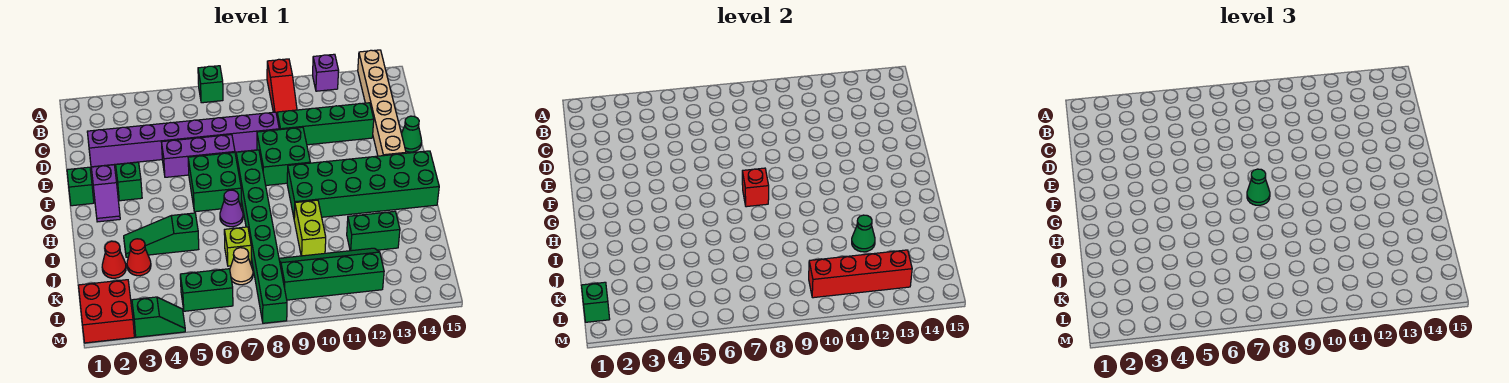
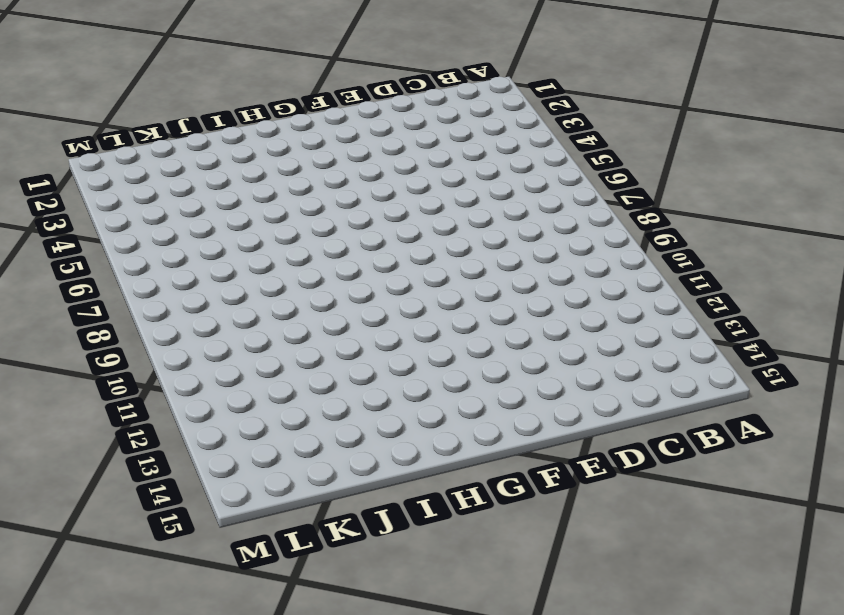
none -> green brick A7 level 1
none -> red slope A10:C10 level 1 top A
none -> purple brick A12 level 1
none -> tan brick A14:F14 level 1

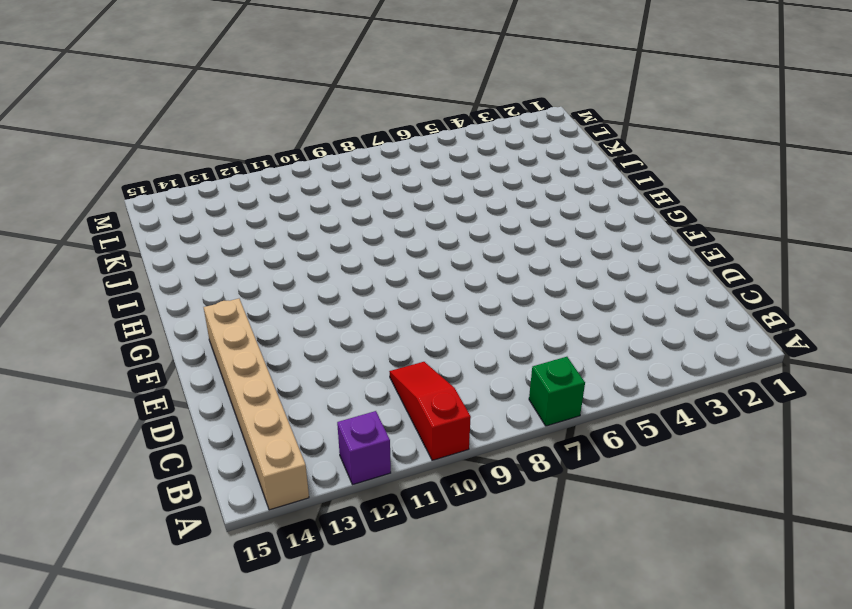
none -> purple brick D2:D9 level 1
none -> green brick D10:D13 level 1
none -> purple brick E5:E7 level 1
none -> green brick E9:F10 level 1

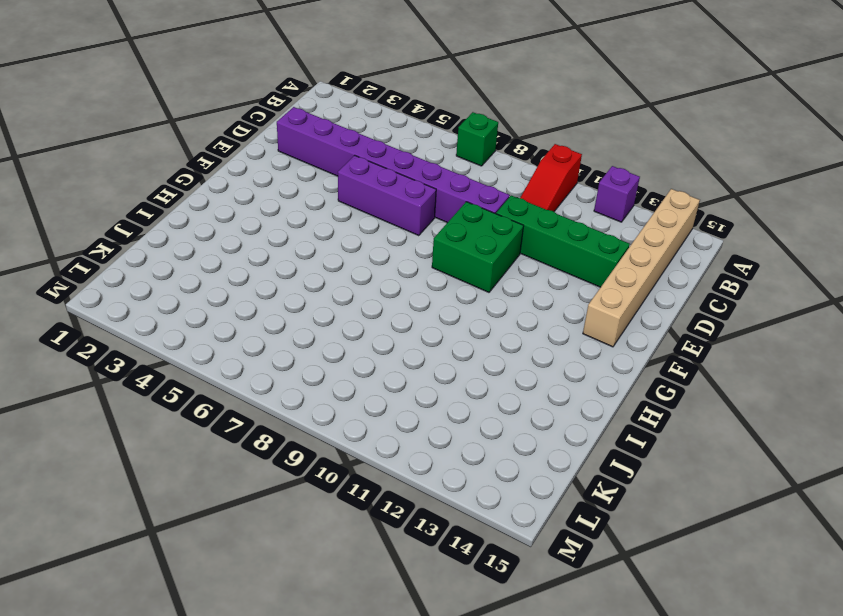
none -> green cone E15 level 1
none -> green brick F1 level 1
none -> purple slope F2:G2 level 1 top F
none -> green brick F3 level 1

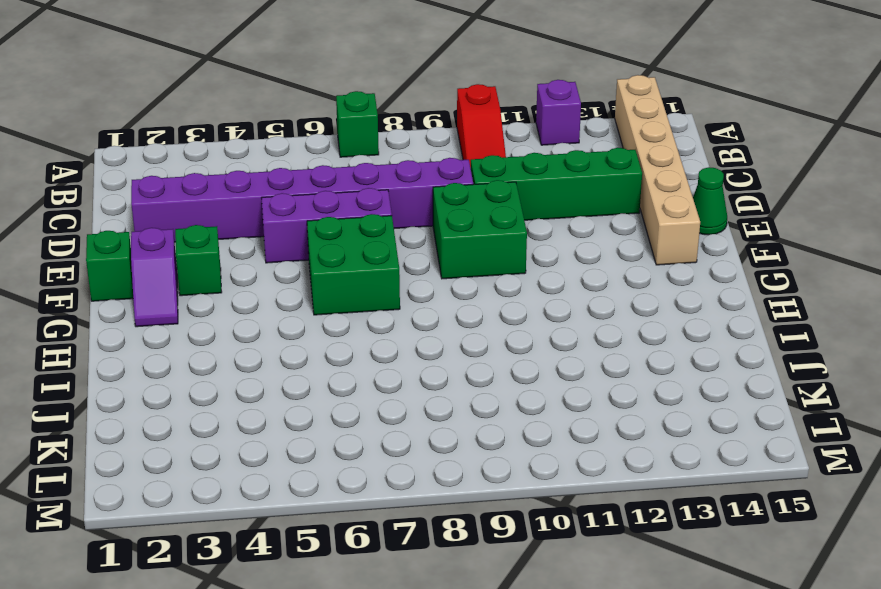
none -> green brick F8:M8 level 1
none -> green brick G10:H15 level 1
none -> purple cone H7 level 1
none -> green slope I3:I5 level 1 top 5

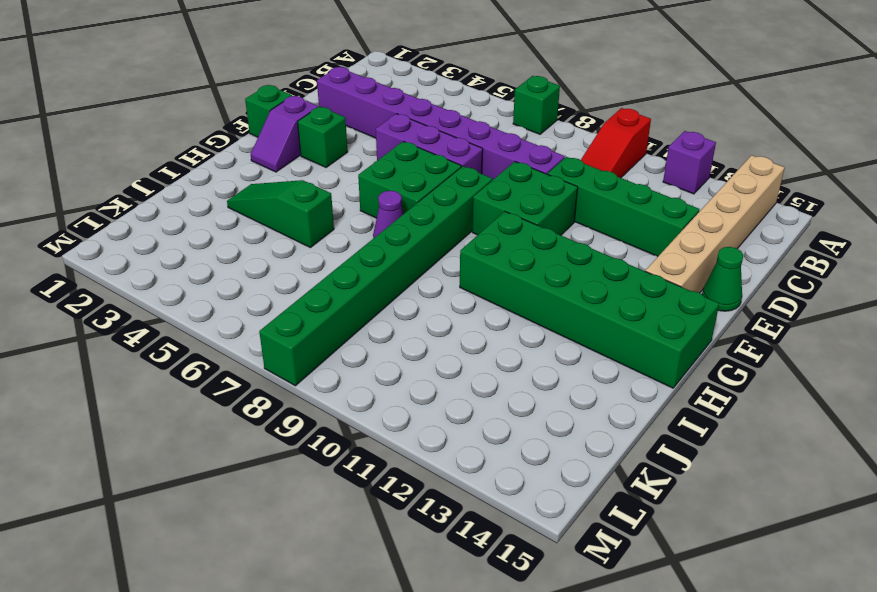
none -> lime brick I10:J10 level 1
none -> red cone J2 level 1
none -> red cone J3 level 1
none -> lime brick J7 level 1

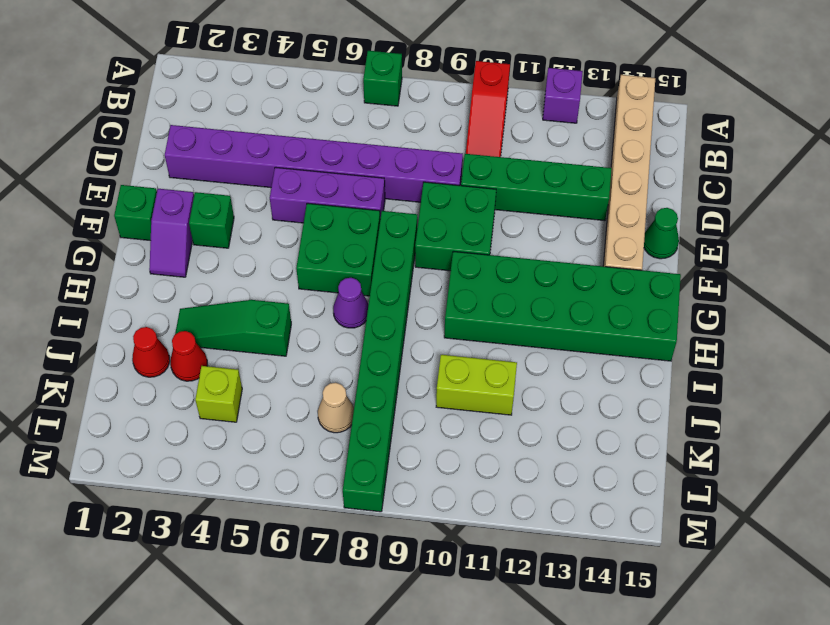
lime brick J10:J11 level 1 -> lime brick I10:J10 level 1
lime brick K4 level 1 -> lime brick J7 level 1
none -> green brick J12:J13 level 1
none -> green slope K9:L12 level 1 top L
none -> red brick L1:M2 level 1
none -> green brick L5:L6 level 1

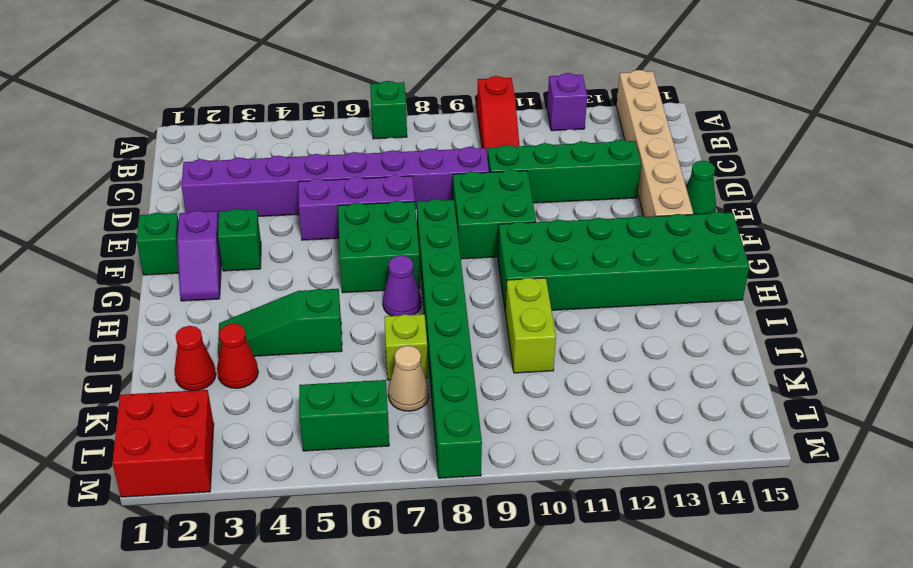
none -> green brick J12:J13 level 1
none -> green slope K9:L12 level 1 top L
none -> green slope M3:M4 level 1 top 3
none -> red brick G8 level 2

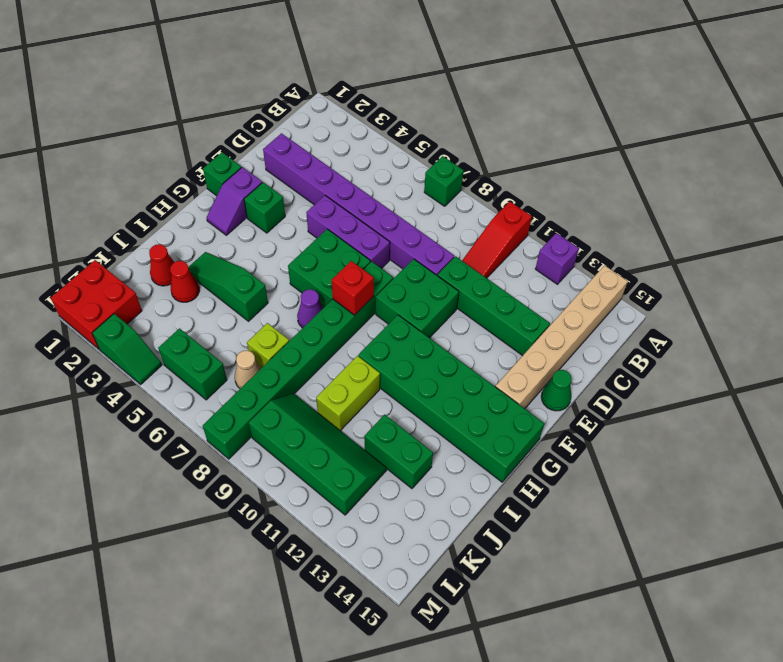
none -> green cone J12 level 2
none -> green brick L1 level 2
none -> red brick L10:L13 level 2
none -> green cone G8 level 3

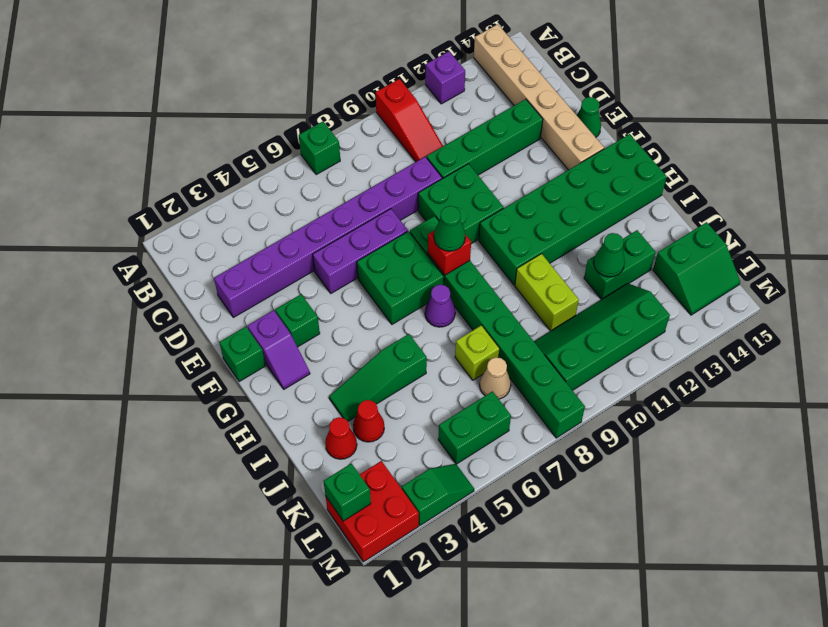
green slope K14:L15 level 1 top K -> none
none -> red brick L10:L13 level 2

